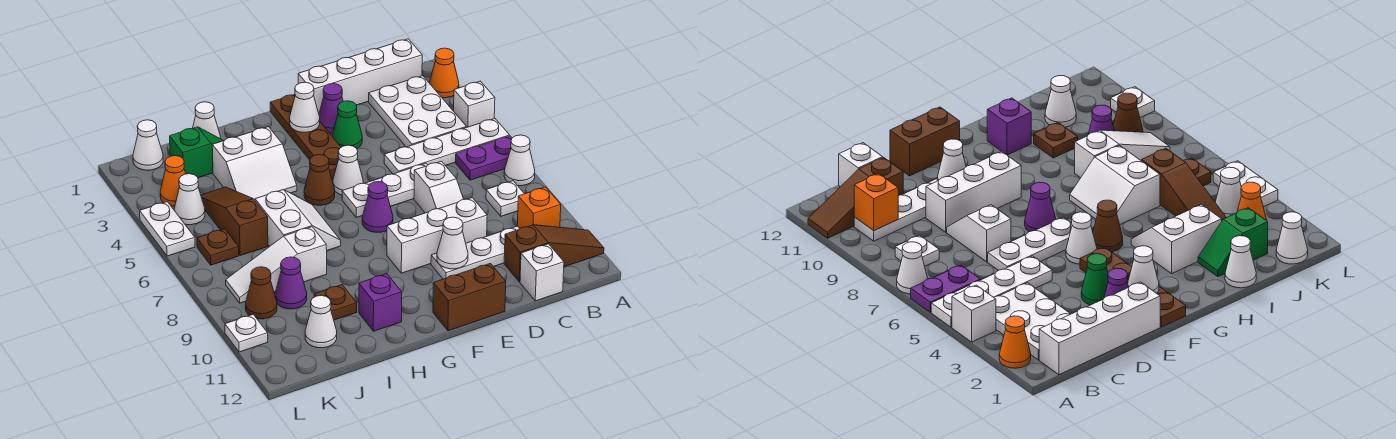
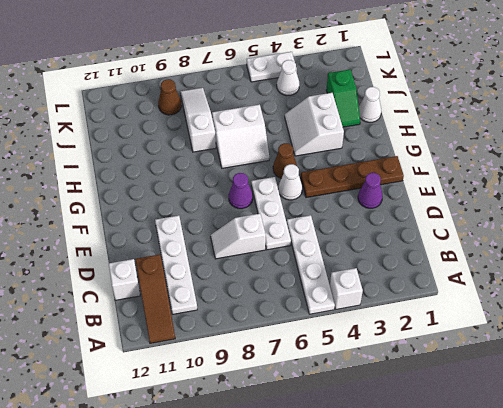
none -> orange cone A2 level 1
none -> purple plate A6:B6 level 1
none -> white cone A7 level 1
none -> white brick B1:E1 level 1

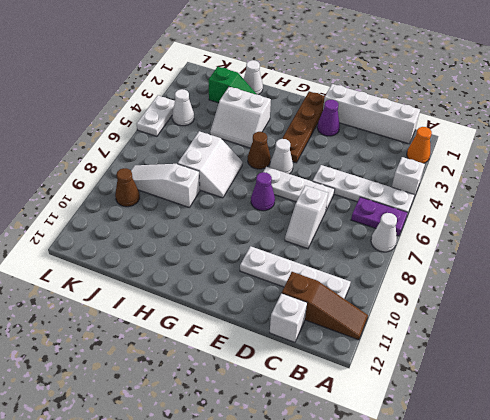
none -> white plate B2:C4 level 1
none -> white plate B8 level 1
none -> white brick D9:F9 level 1
none -> green cone E3 level 1

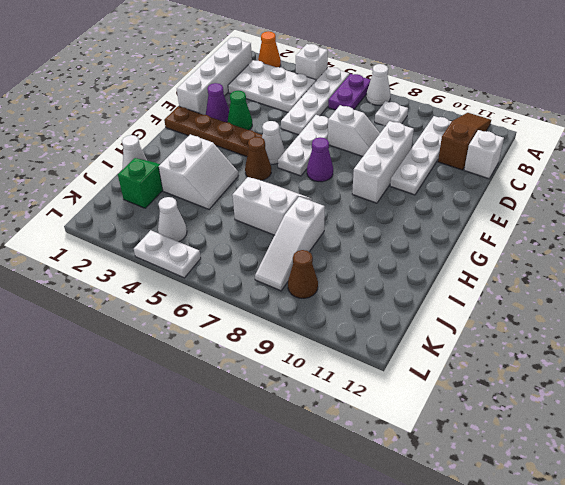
none -> brown brick E12:F12 level 1
none -> purple brick H11 level 1
none -> brown plate I10 level 1
none -> brown slope J4:J6 level 1 top 6

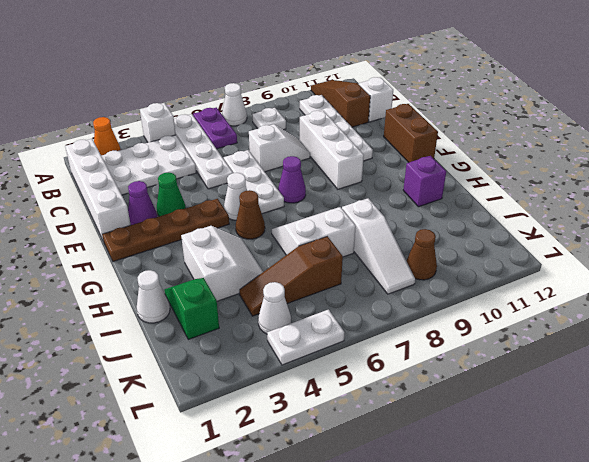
none -> brown plate I10 level 1
none -> purple cone J9 level 1
none -> white cone J11 level 1
none -> white cone K1 level 1

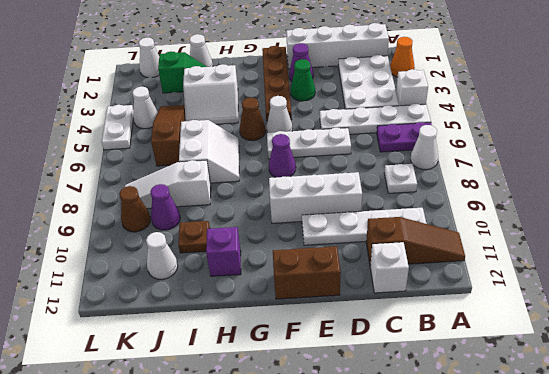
none -> white slope D7:D8 level 1 top 7
none -> orange cone K3 level 1
none -> brown plate K6 level 1
none -> white plate L10 level 1

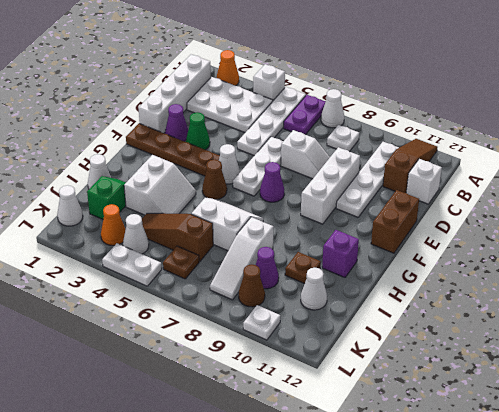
none -> orange brick B10 level 2
none -> white cone E10 level 2
none -> white cone F2 level 2

